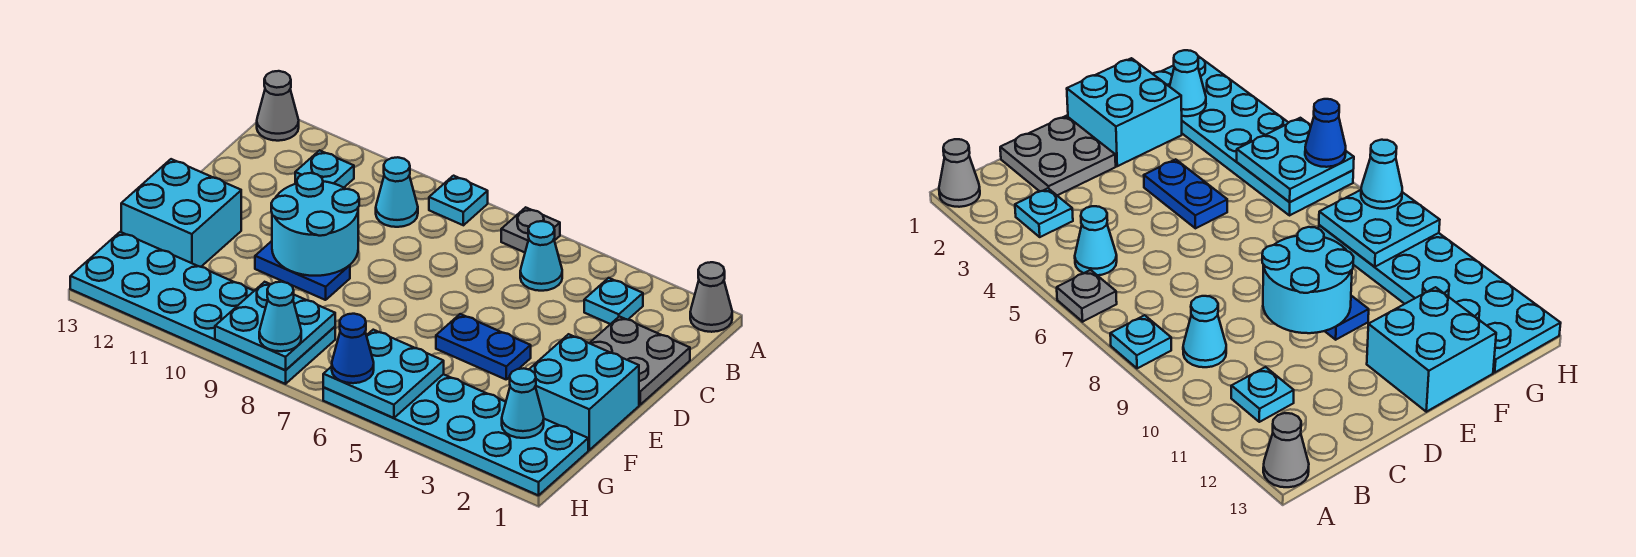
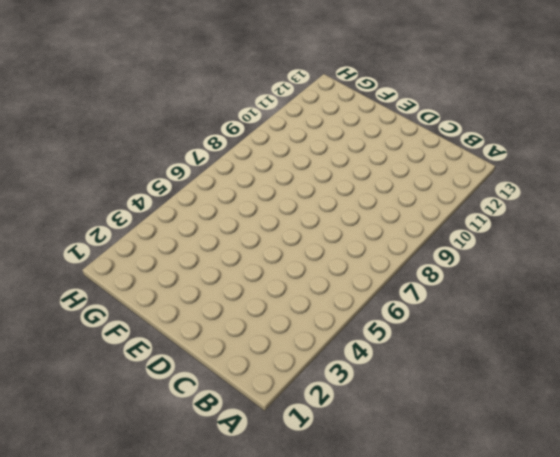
none -> grey cone A1 level 1
none -> grey plate A6 level 1
none -> cyan plate A8 level 1

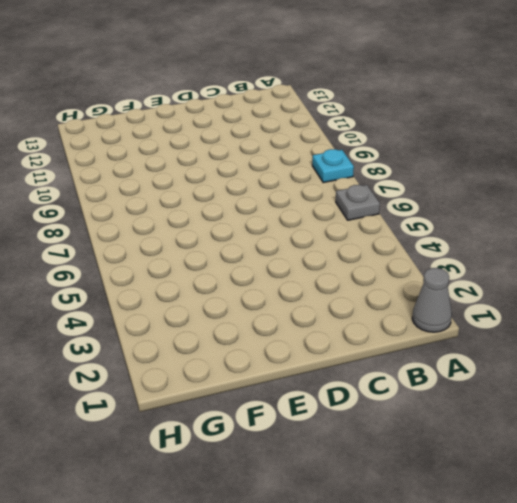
none -> grey cone A13 level 1
none -> cyan plate B3 level 1
none -> cyan cone B5 level 1

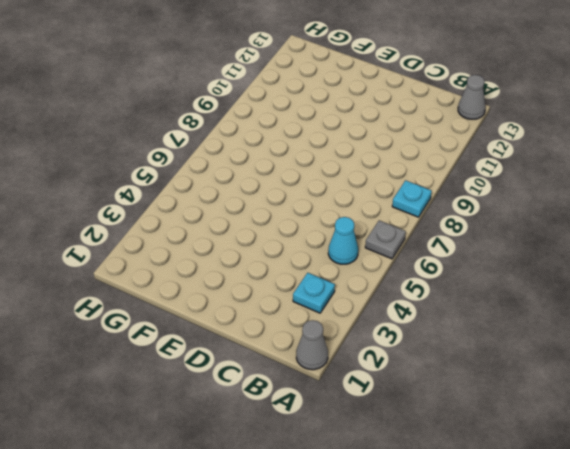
none -> cyan cone B9 level 1
none -> cyan plate B11 level 1
none -> grey plate C1:D2 level 1

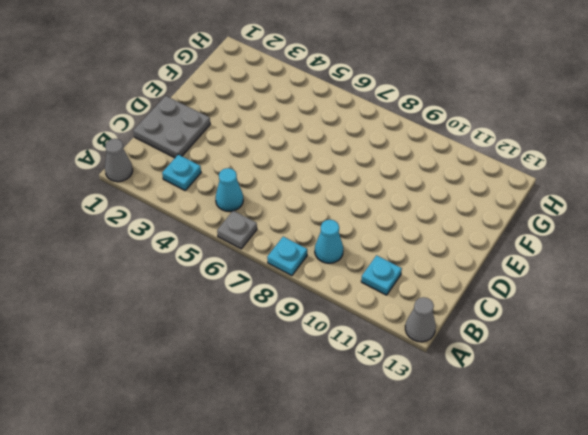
none -> cyan brick E1:F2 level 1
none -> blue plate E4:E5 level 1
none -> blue plate E9:E10 level 1

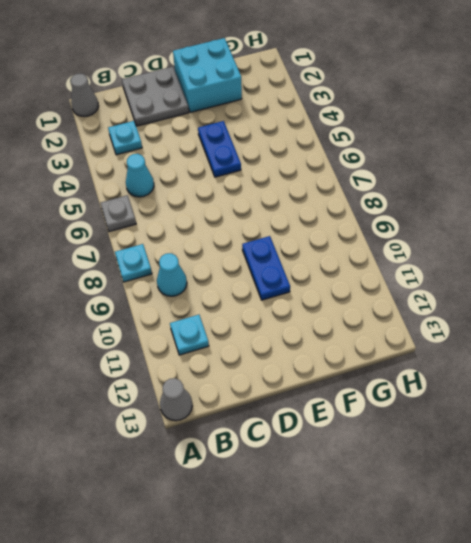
none -> cyan brick E12:F13 level 1
none -> cyan plate G1:H6 level 1
none -> cyan plate G8:H13 level 1

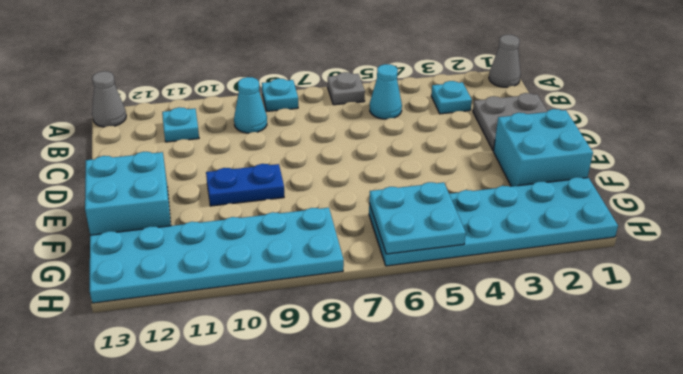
none -> blue plate E4:E5 level 1
none -> cyan round brick D9:E10 level 2
none -> cyan cone G2 level 2

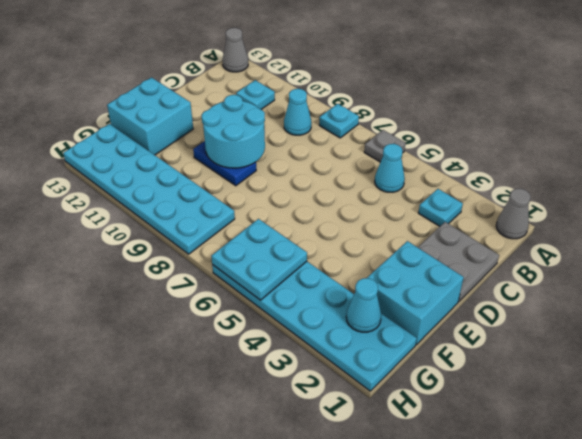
none -> blue plate E4:E5 level 1
none -> cyan plate G8:H9 level 2
none -> blue cone H6 level 3

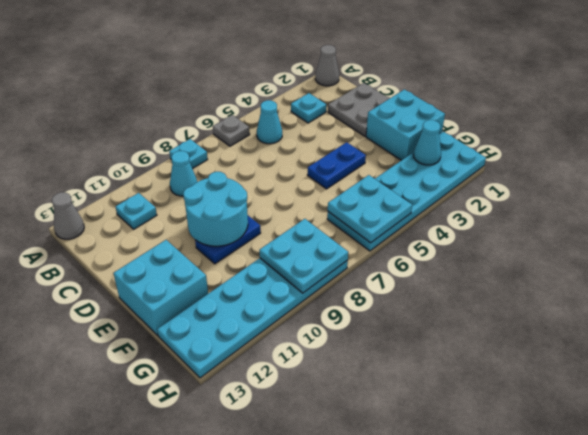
none -> blue cone H6 level 3
none -> cyan cone H8 level 3

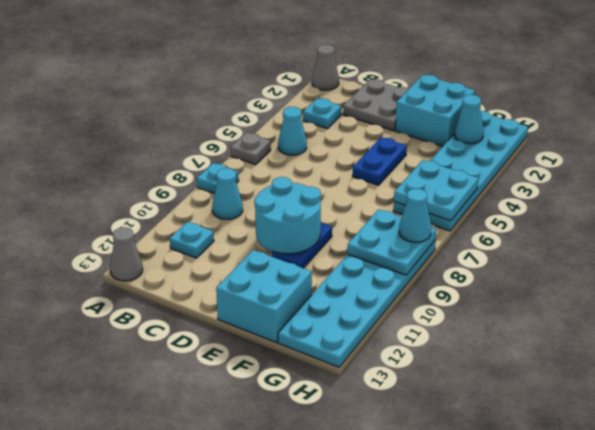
none -> blue cone H6 level 3

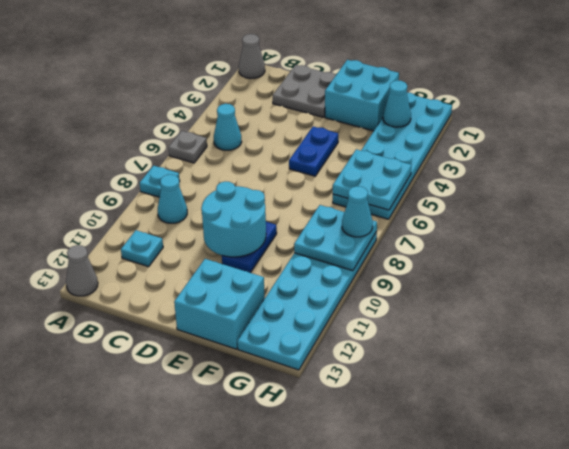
none -> cyan plate B3 level 1
none -> blue cone H6 level 3

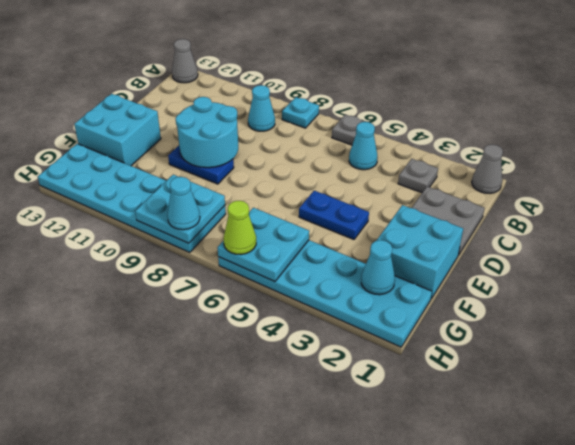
grey plate B3 level 1 -> cyan plate B3 level 1
lime cone H6 level 3 -> blue cone H6 level 3
none -> cyan plate B11 level 1

